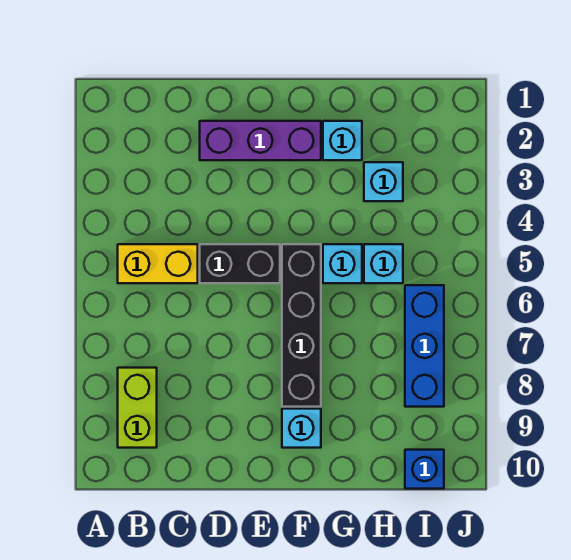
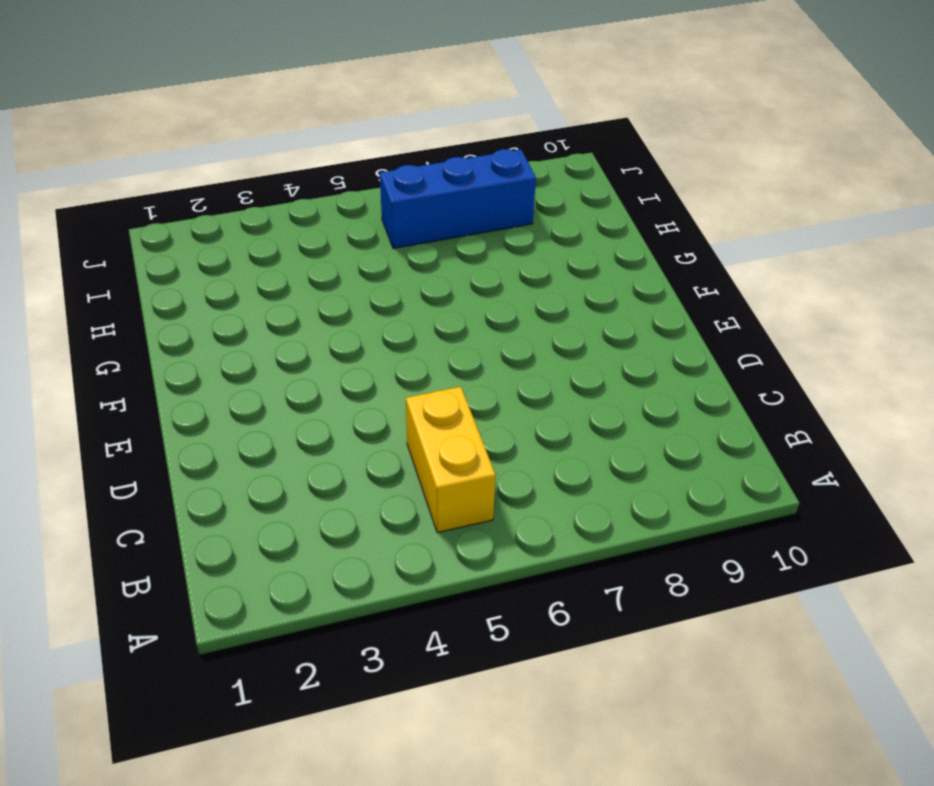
none -> lime brick B8:B9 level 1
none -> purple brick D2:F2 level 1
none -> black brick D5:E5 level 1

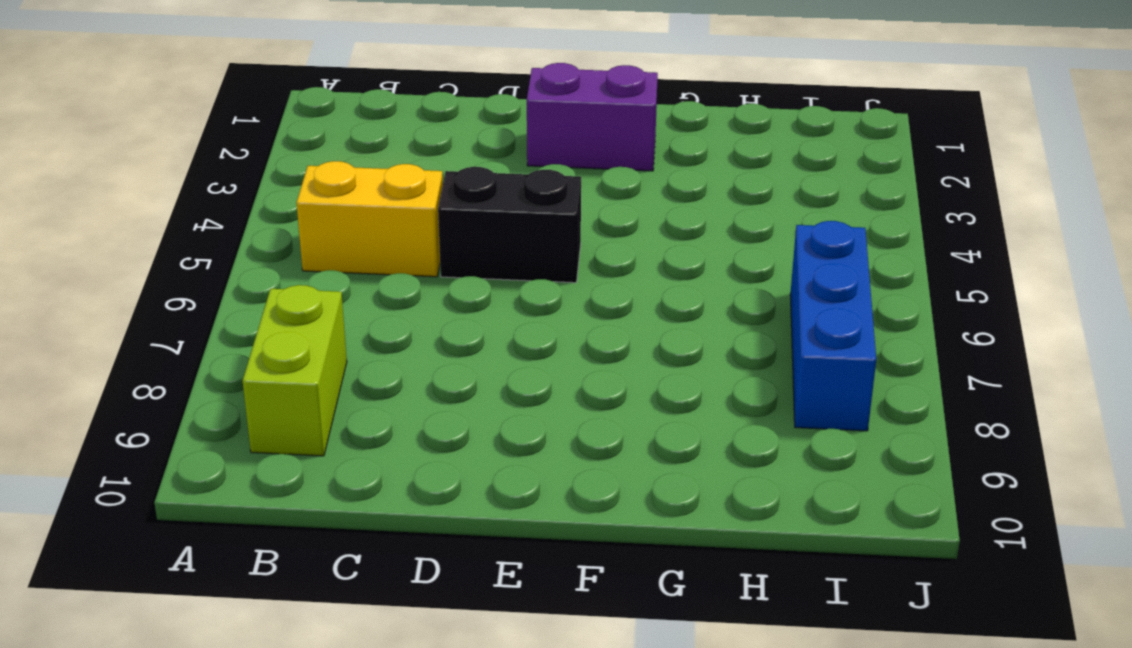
purple brick E2:F2 level 1 -> purple brick D2:F2 level 1
none -> black brick F5:F8 level 1
none -> cyan brick F9 level 1
none -> cyan brick G2 level 1

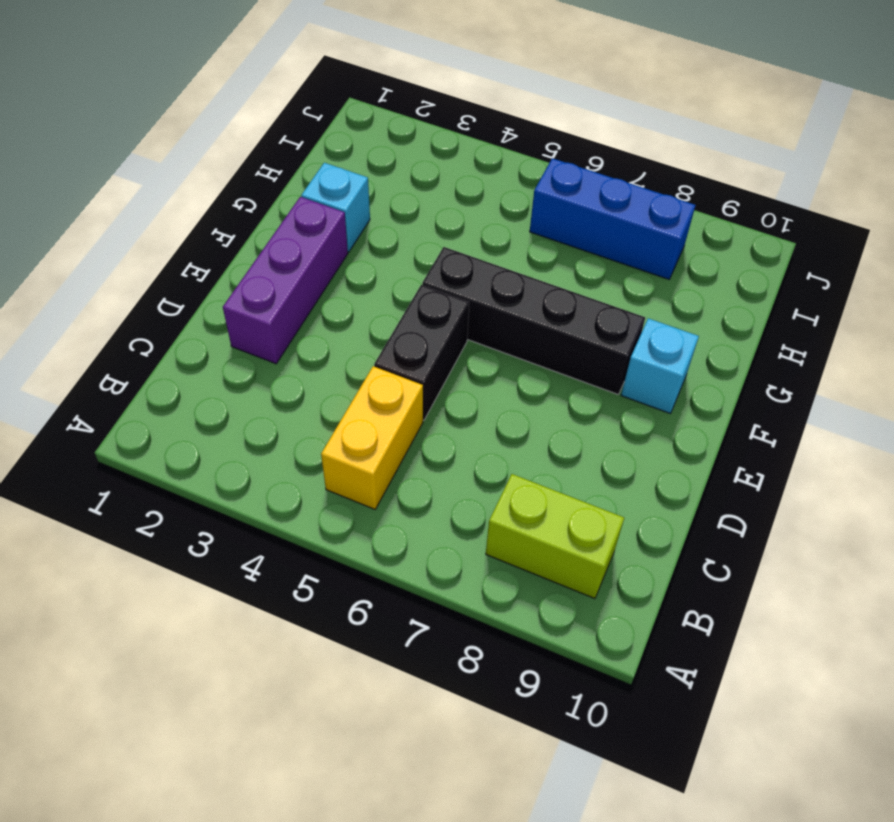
none -> cyan brick G5 level 1
none -> cyan brick H3 level 1
none -> cyan brick H5 level 1

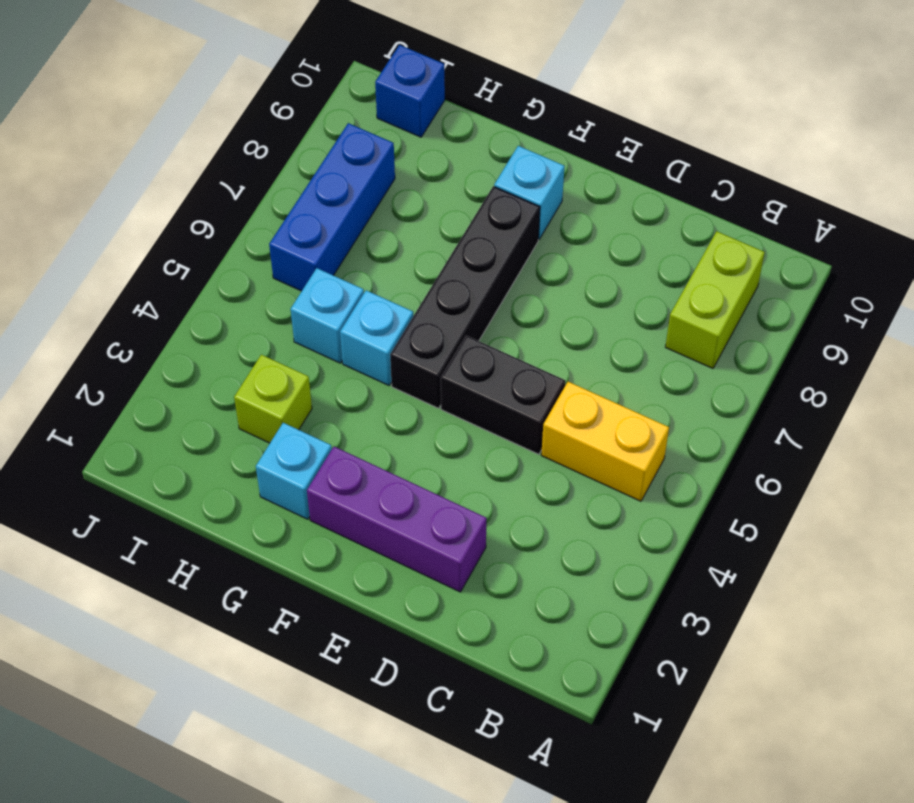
lime brick H3 level 1 -> cyan brick H3 level 1

